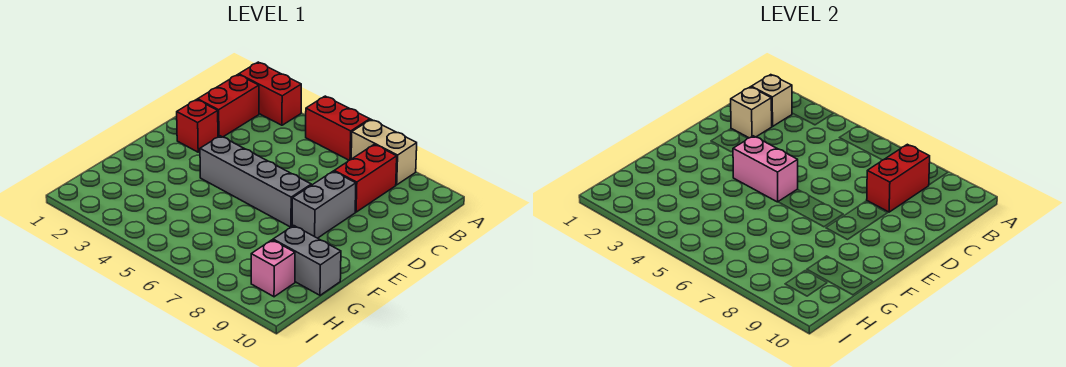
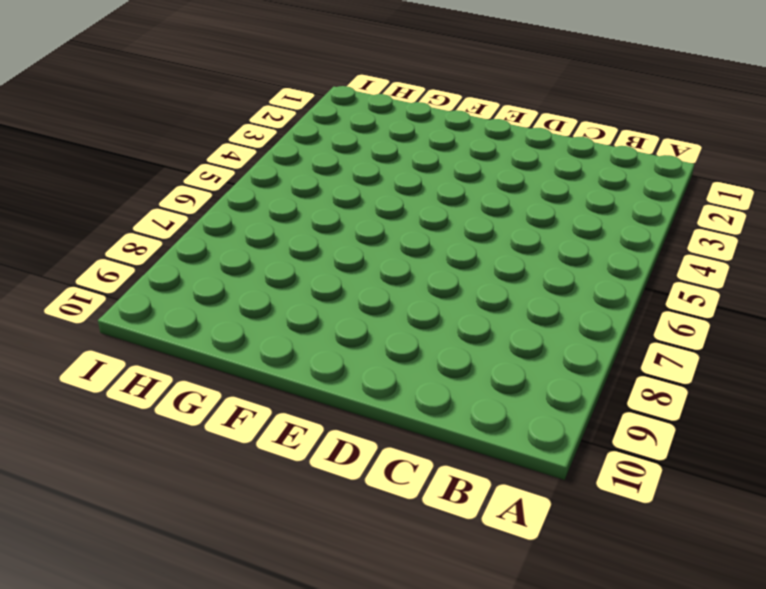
none -> red brick A2:A3 level 1
none -> red brick A5:A6 level 1
none -> tan brick A7:A8 level 1

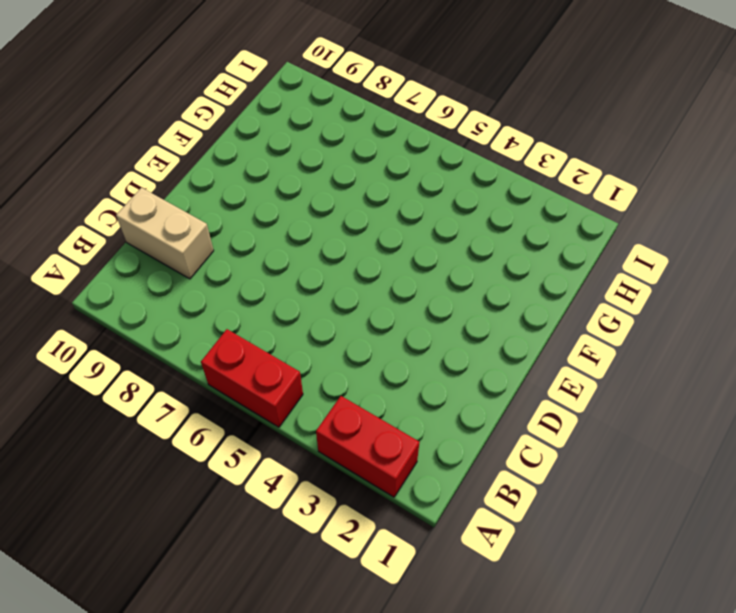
tan brick C9:C10 level 1 -> tan brick A7:A8 level 1
none -> red brick B2:C2 level 1
none -> red brick B8:C8 level 1
none -> red brick D2 level 1

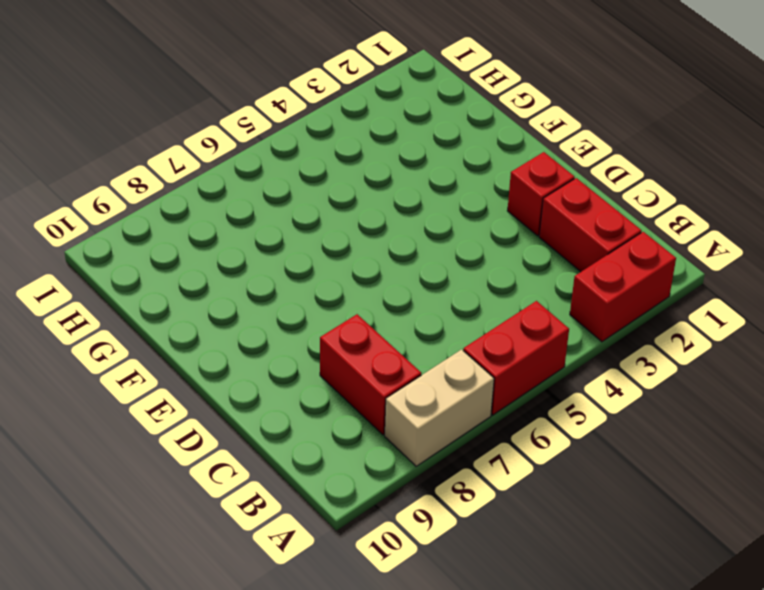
none -> grey brick D8:E8 level 1
none -> grey brick E4:E7 level 1
none -> grey brick G9:G10 level 1

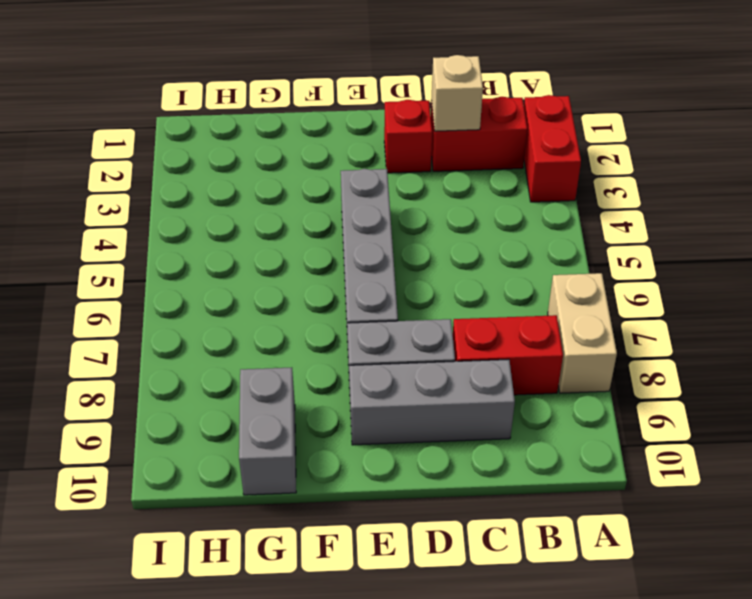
grey brick C9:E9 level 1 -> none
none -> red brick A5:A6 level 1
none -> pink brick H9 level 1
none -> tan brick B2 level 2

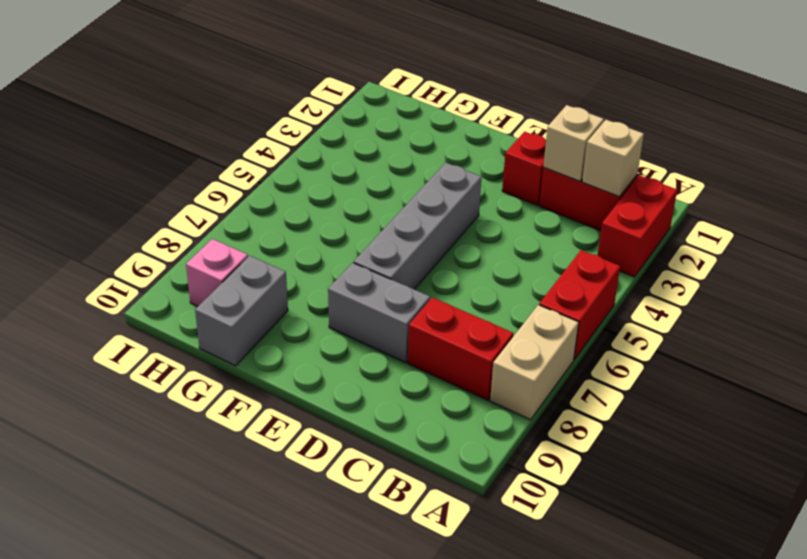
none -> red brick B8:C8 level 2
none -> pink brick E4:E5 level 2

